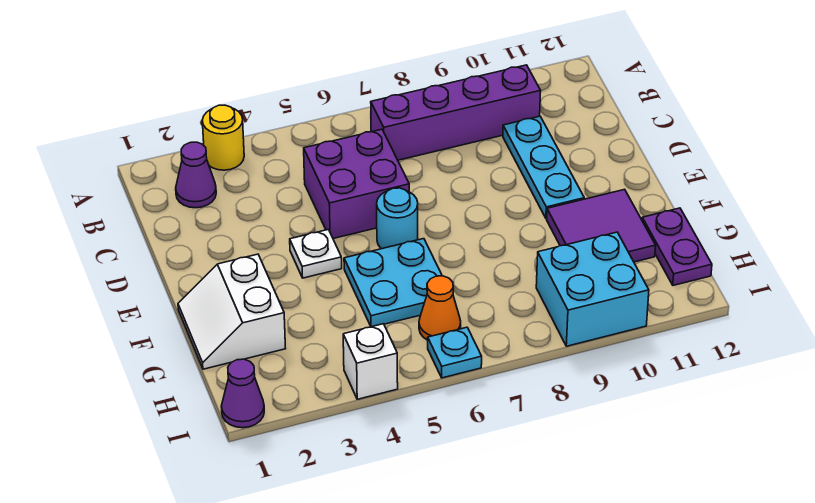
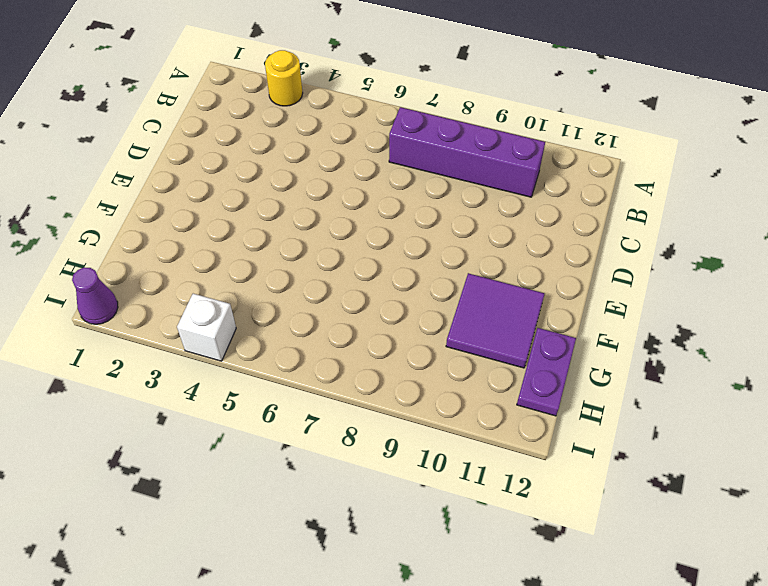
none -> purple cone B2 level 1
none -> purple brick C5:D6 level 1
none -> cyan plate C10:E10 level 1

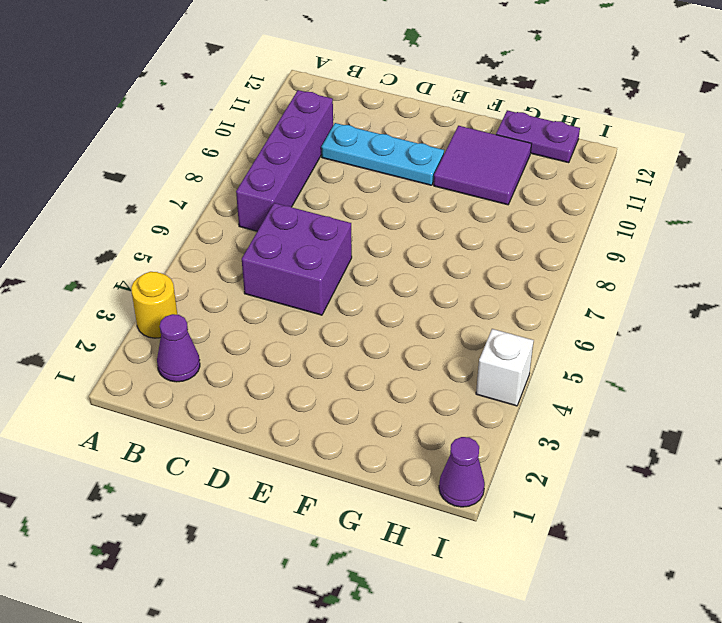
none -> white plate E4 level 1
none -> cyan round brick E6 level 1
none -> white slope F1:G2 level 1 top 2

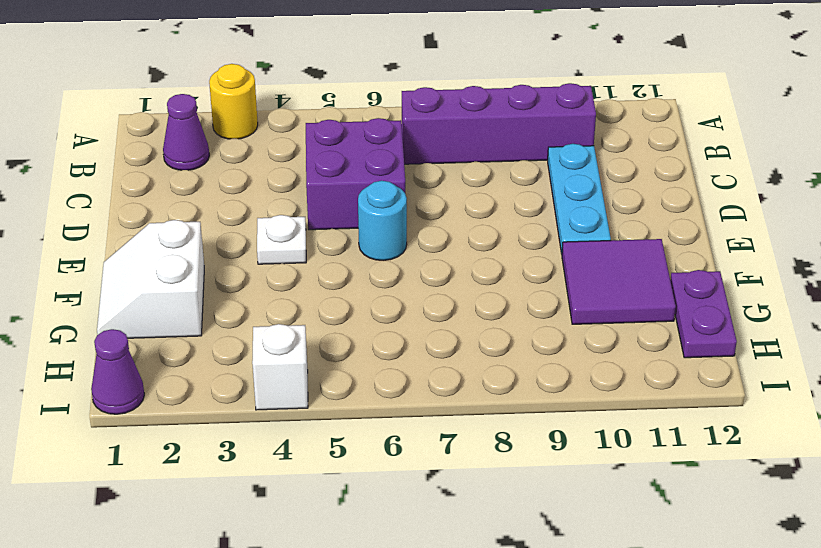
none -> cyan plate F5:G6 level 1
none -> orange cone H6 level 1
none -> cyan brick H9:I10 level 1

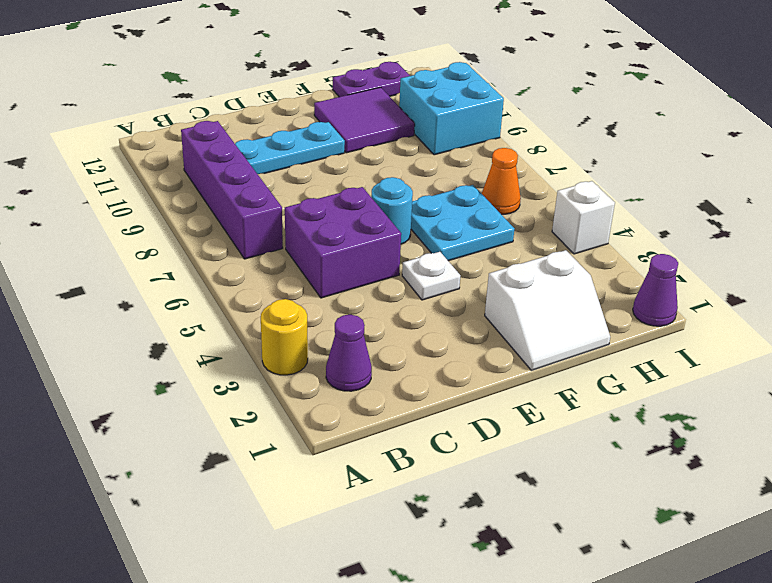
none -> cyan plate I6 level 1

